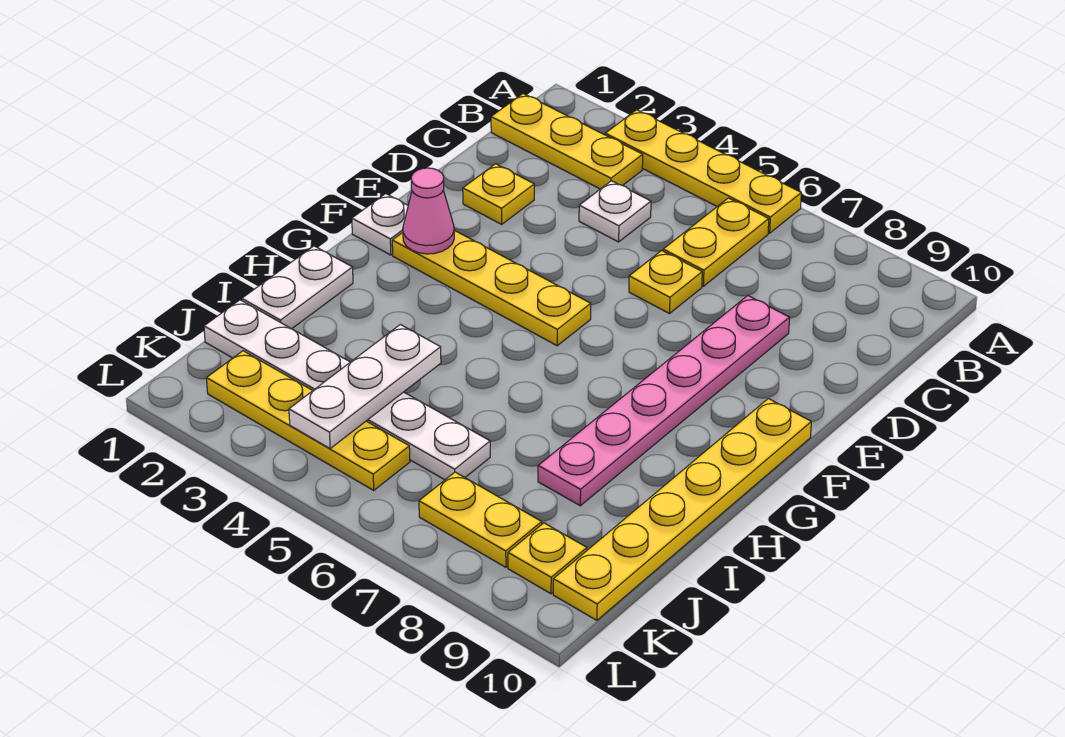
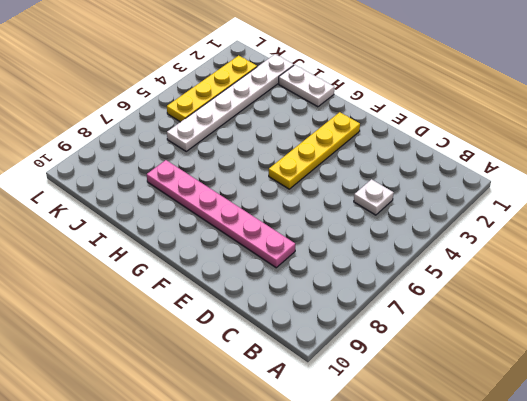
none -> yellow plate A3:A6 level 1
none -> yellow plate B1:B3 level 1
none -> yellow plate B6:C6 level 1

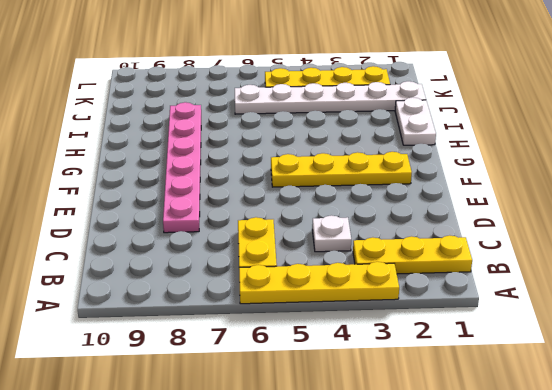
none -> yellow plate D2 level 1
none -> yellow plate D6 level 1
none -> white plate F1 level 1

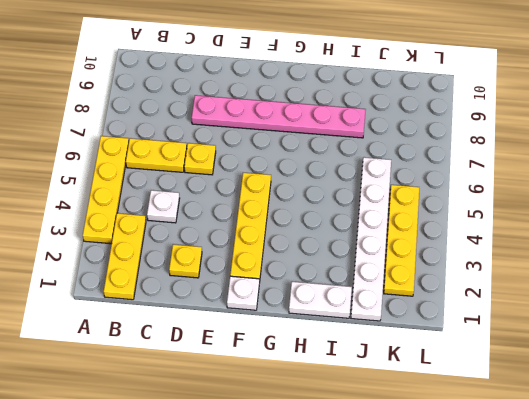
none -> yellow plate F10:K10 level 1
none -> yellow plate K7:K8 level 1
none -> yellow plate K9 level 1

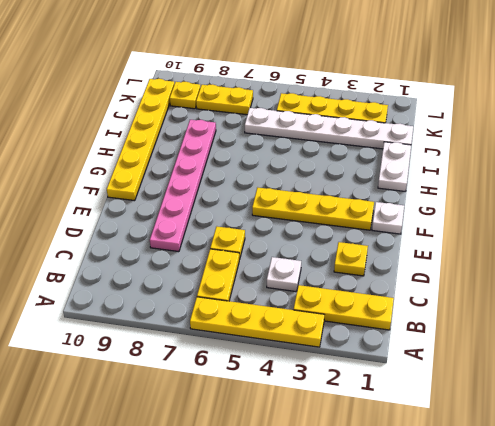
none -> pink cone F2 level 2
none -> white plate I4:K4 level 2

